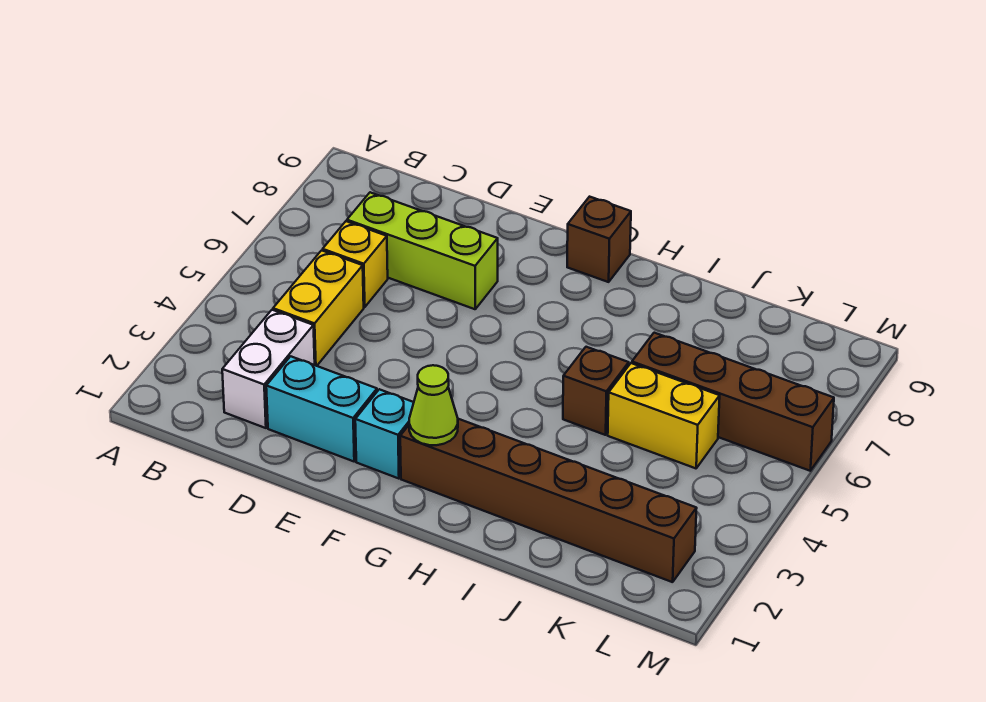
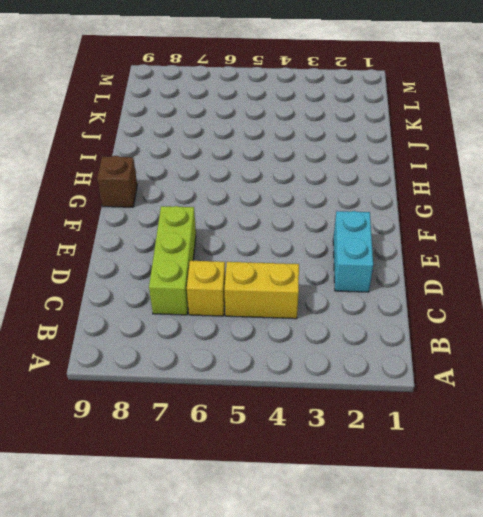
none -> white brick C2:C3 level 1
none -> cyan brick F2 level 1
none -> brown brick G2:L2 level 1

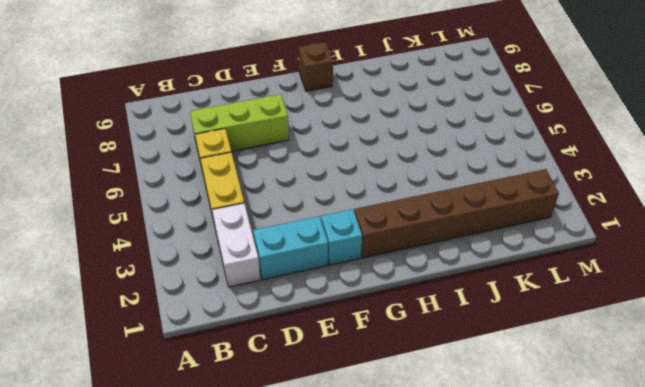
none -> brown brick I5 level 1
none -> yellow brick J5:K5 level 1
none -> brown brick J6:M6 level 1

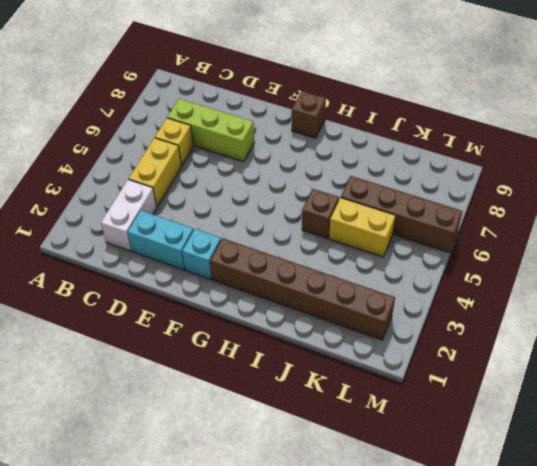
none -> lime cone G2 level 2

